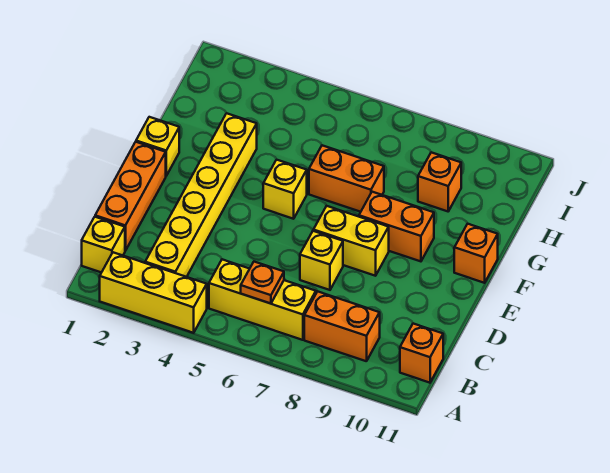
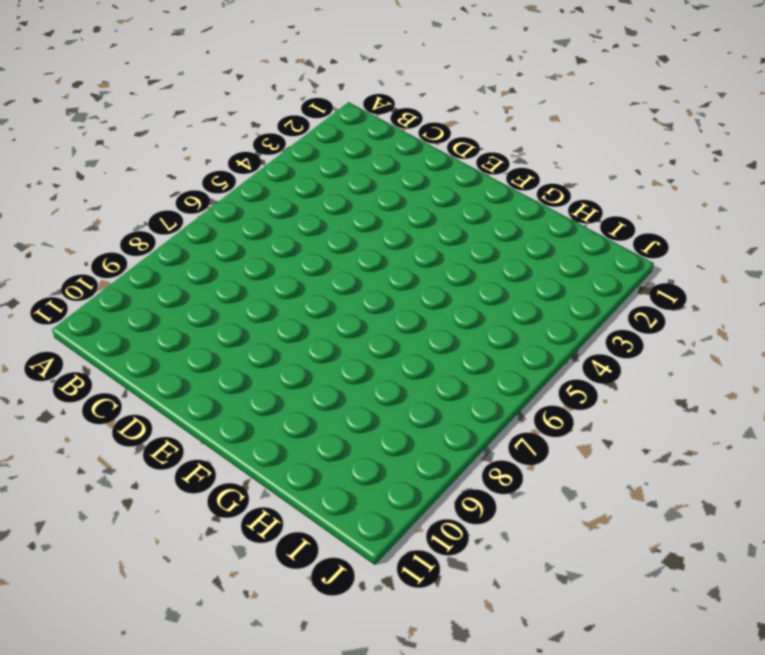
none -> yellow brick A2:A4 level 1
none -> yellow brick B1 level 1
none -> yellow brick B3:G3 level 1

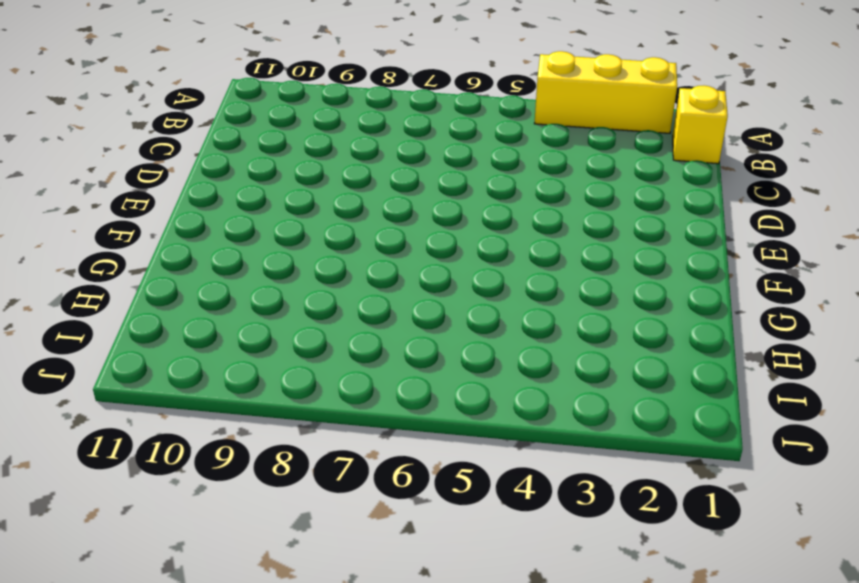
none -> yellow brick B3:G3 level 1
none -> yellow brick B5:B7 level 1
none -> orange brick B8:B9 level 1

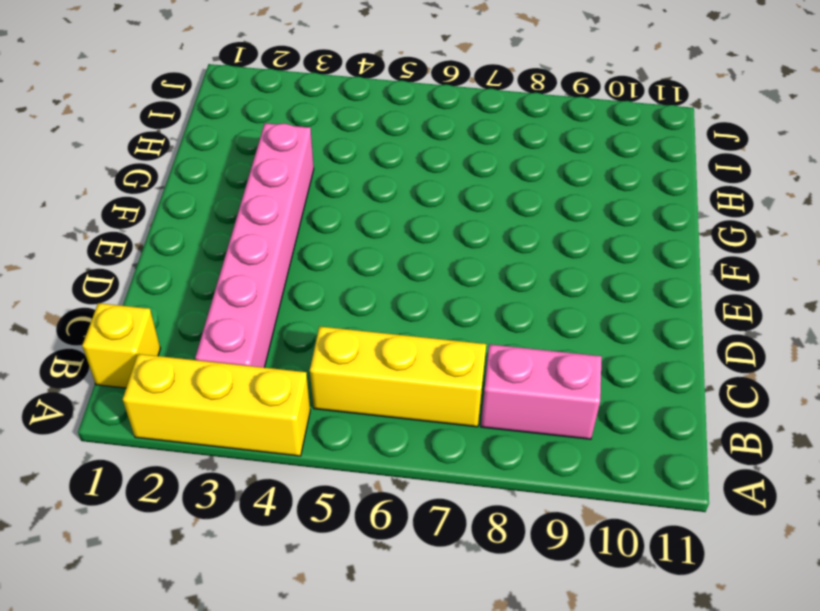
pink brick B3:G3 level 1 -> yellow brick B3:G3 level 1
pink brick B8:B9 level 1 -> orange brick B8:B9 level 1
none -> orange brick B11 level 1
none -> orange brick C1:E1 level 1
none -> yellow brick D7 level 1

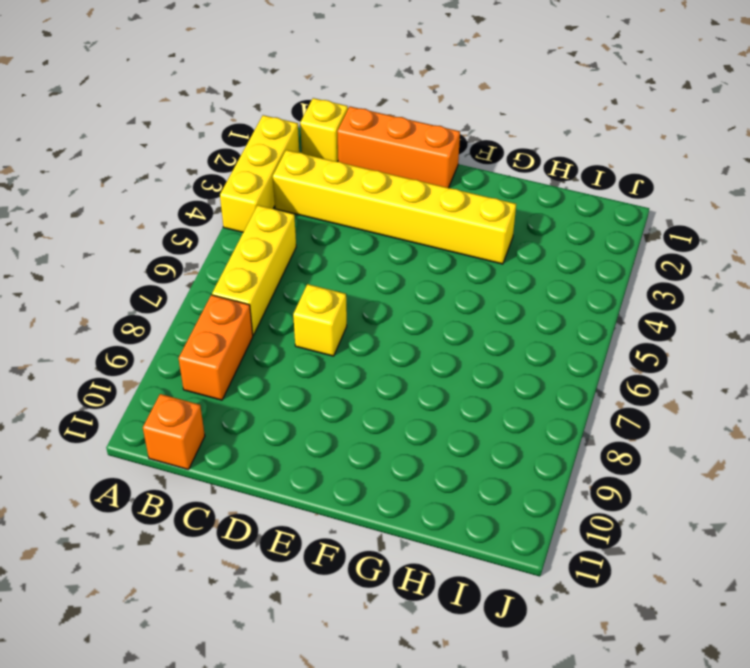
none -> yellow brick E7:E8 level 1
none -> yellow brick F1 level 1
none -> yellow brick F5 level 1

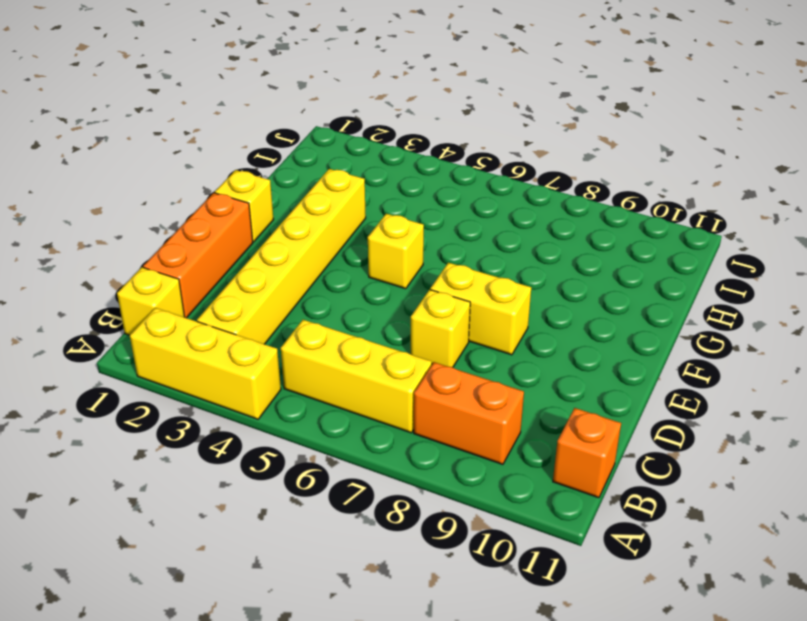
none -> orange brick F8:F9 level 1
none -> orange brick F11 level 1
none -> orange brick G6:G7 level 1

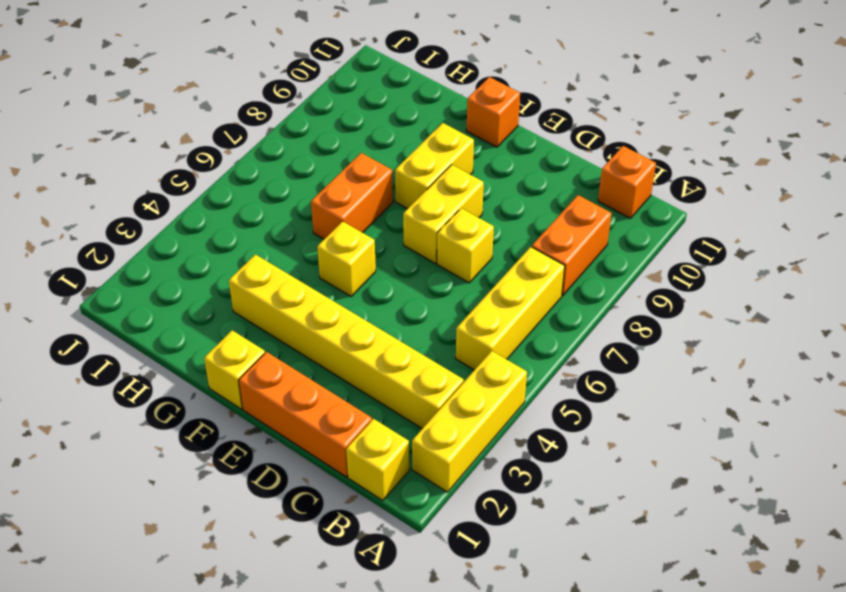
yellow brick F8:F9 level 1 -> orange brick F8:F9 level 1
none -> orange brick H9 level 1
none -> orange plate B6 level 2

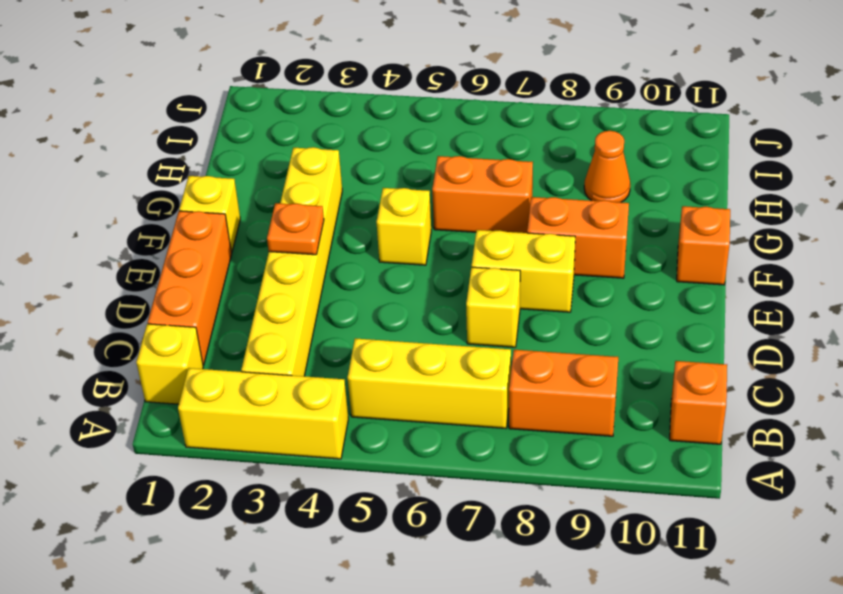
orange plate E3 level 2 -> orange plate B6 level 2
orange cone H9 level 1 -> orange brick H9 level 1

